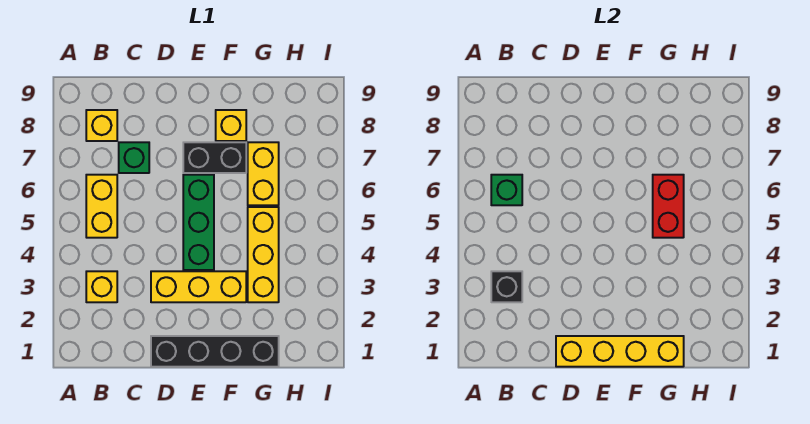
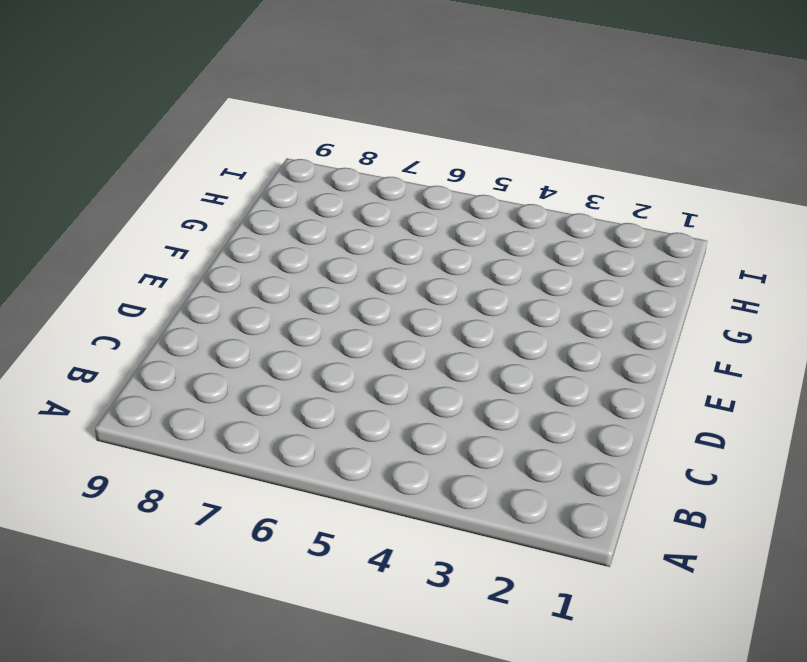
none -> yellow brick B3 level 1
none -> yellow brick B5:B6 level 1
none -> yellow brick B8 level 1

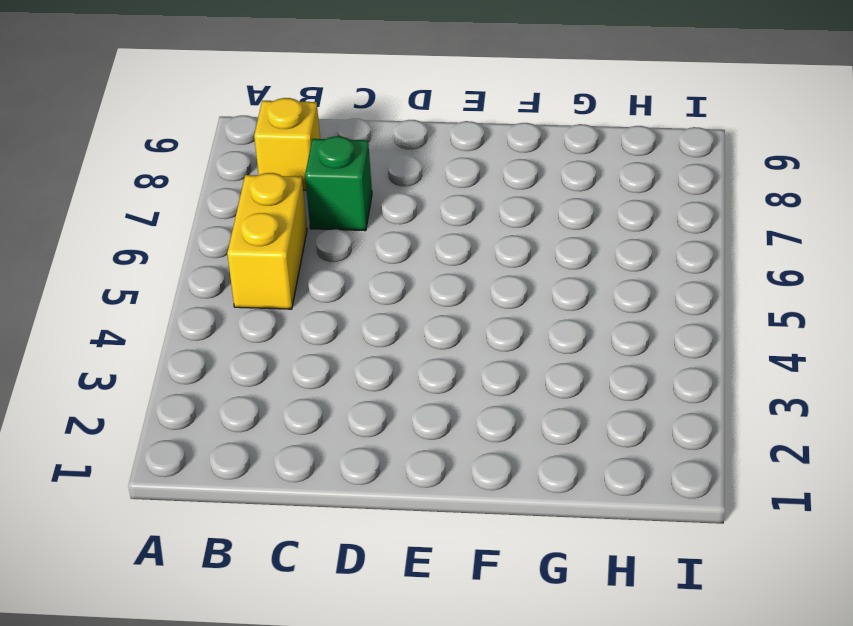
none -> yellow brick B3 level 1
none -> black brick D1:G1 level 1
none -> yellow brick D3:F3 level 1

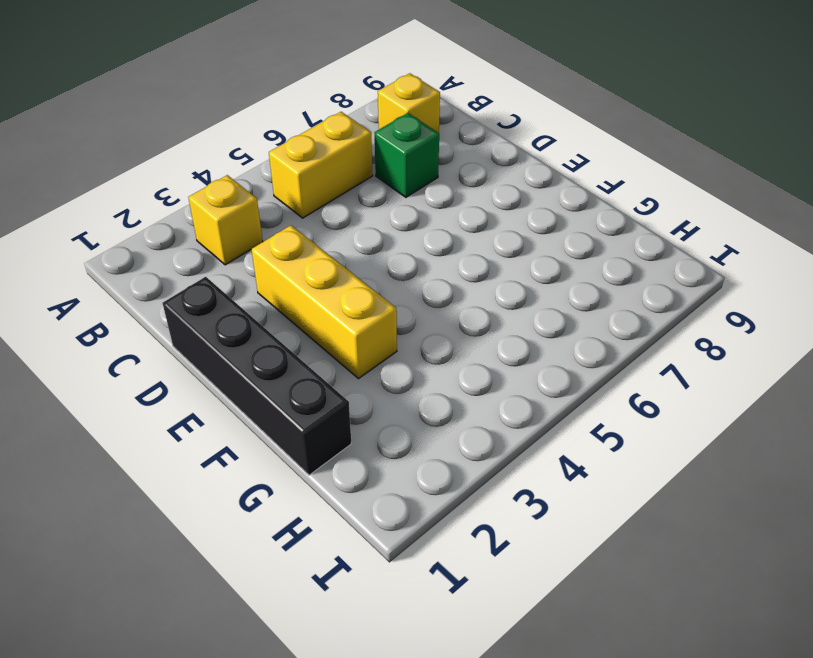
none -> green brick E4:E6 level 1
none -> black brick E7:F7 level 1
none -> yellow brick F8 level 1

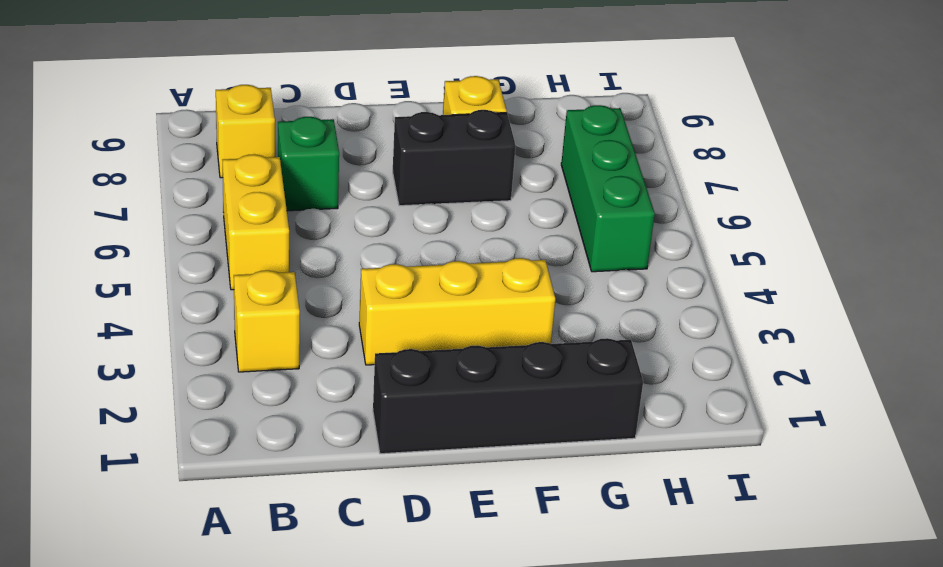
green brick H5:H7 level 1 -> green brick E4:E6 level 1
none -> yellow brick G3:G5 level 1
none -> yellow brick G6:G7 level 1
none -> black brick B3 level 2

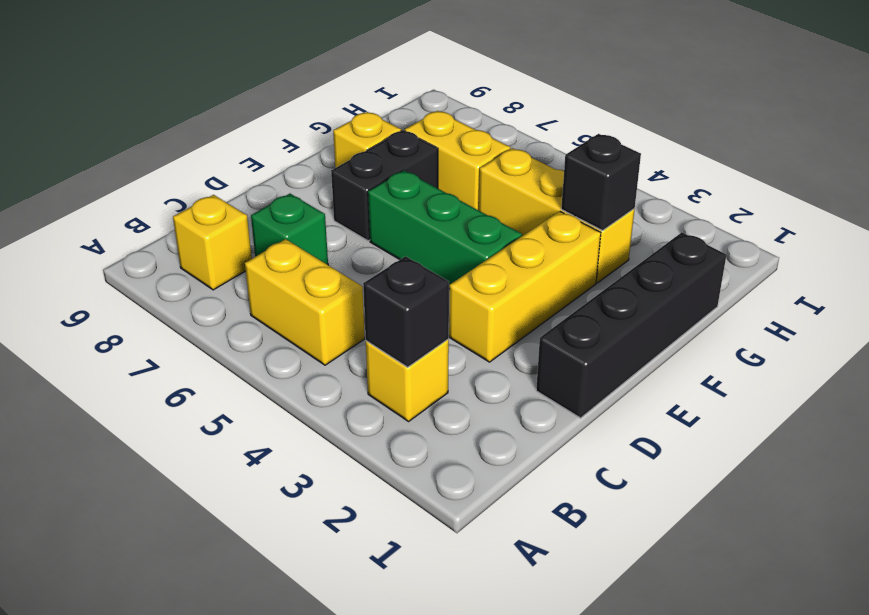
black brick G3 level 2 -> none
none -> green brick B6 level 2
none -> yellow brick D1:G1 level 2
none -> red brick G5:G6 level 2

